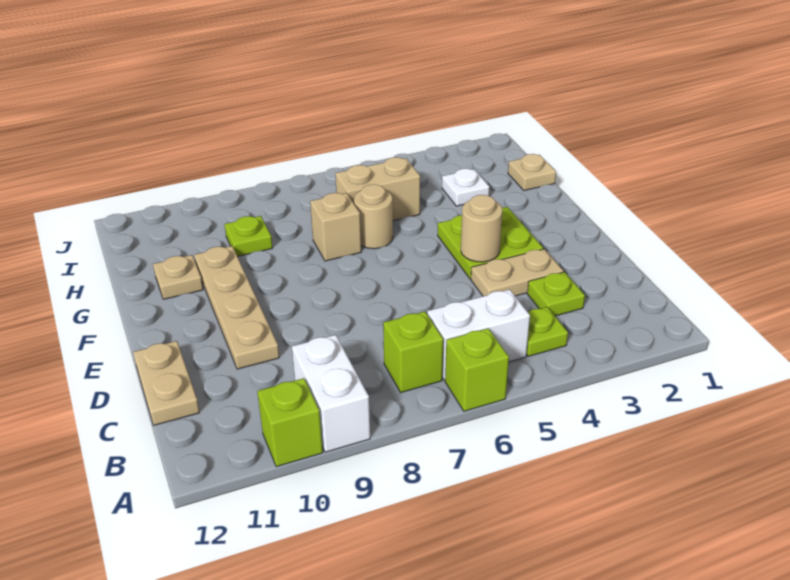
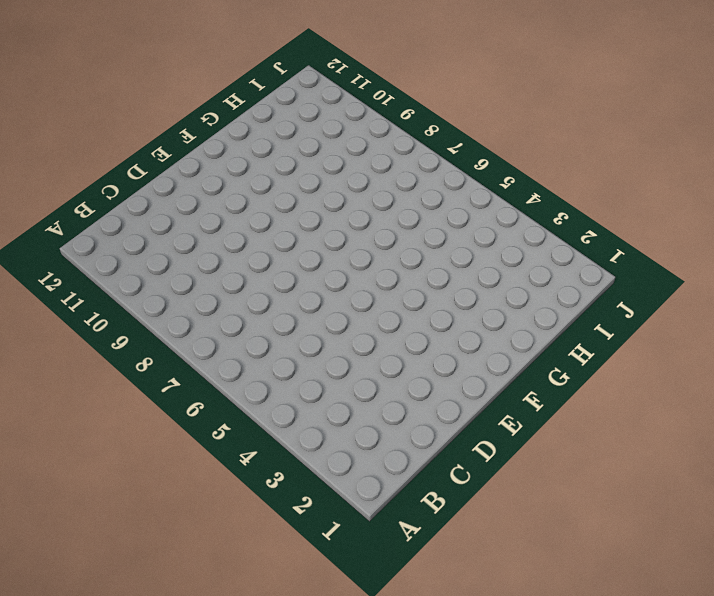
none -> lime brick A6 level 1
none -> white brick A9:B9 level 1
none -> lime brick A10 level 1

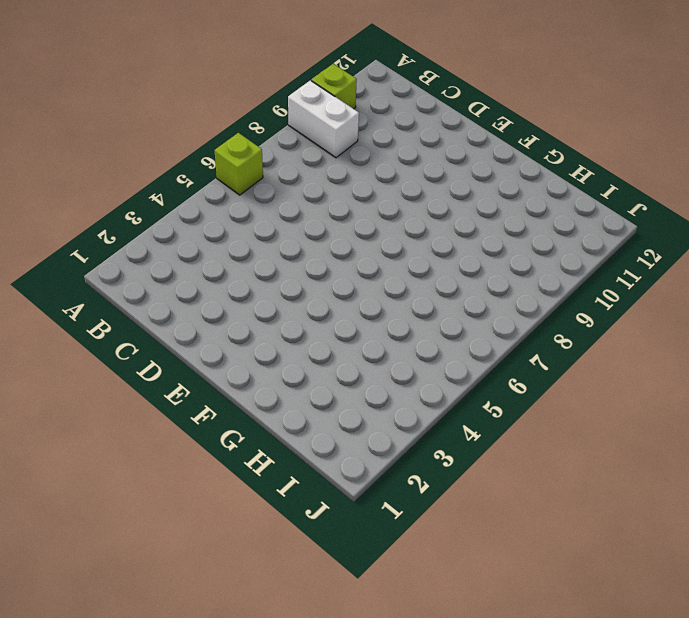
none -> lime plate B4 level 1
none -> white brick B5:B6 level 1
none -> lime brick B7 level 1

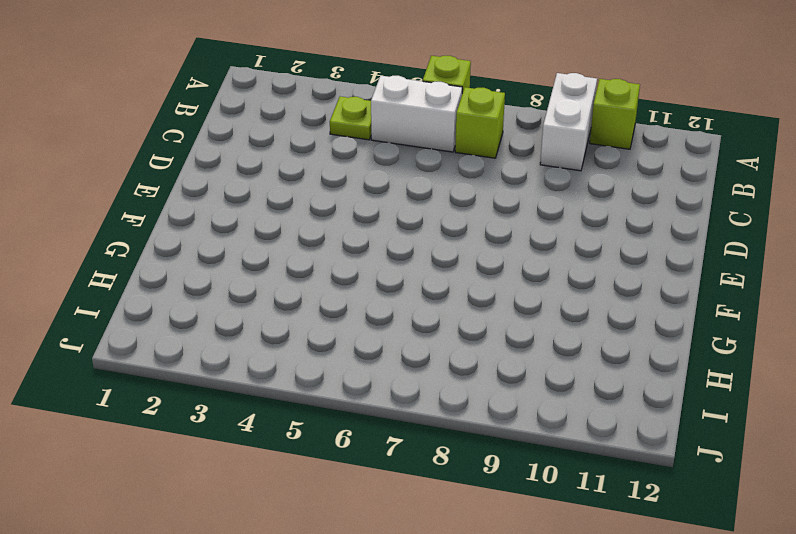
none -> lime plate C3 level 1
none -> tan plate C12:D12 level 1
none -> tan plate D3:D4 level 1

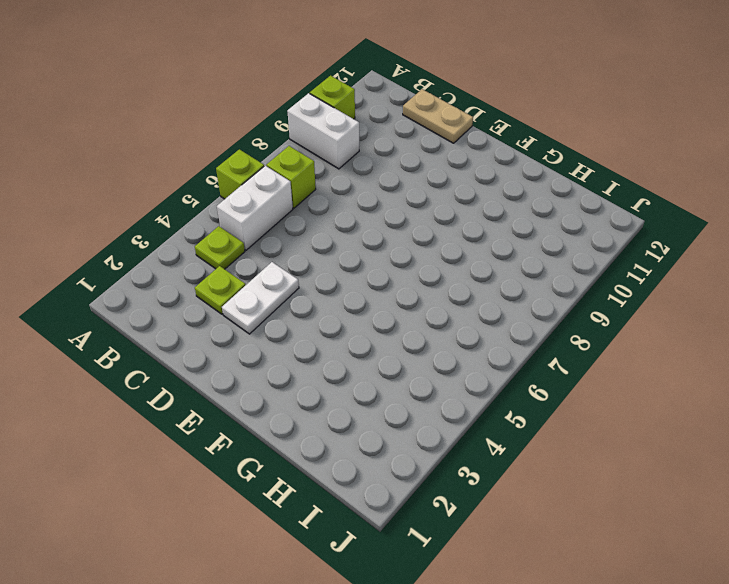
white plate D3:D4 level 1 -> tan plate D3:D4 level 1
none -> tan plate D10:G10 level 1
none -> lime plate E3:F4 level 1
none -> tan round brick G6 level 1

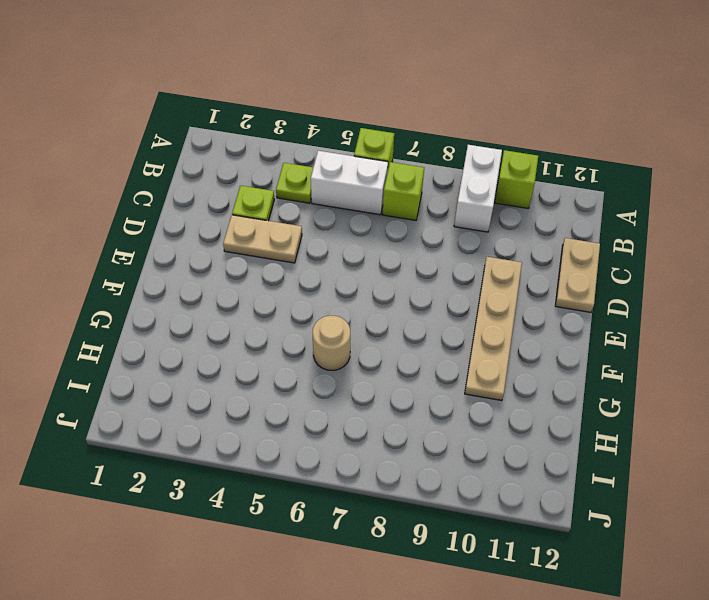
none -> lime plate E3:F4 level 1
none -> tan brick G7 level 1
none -> tan plate G11 level 1

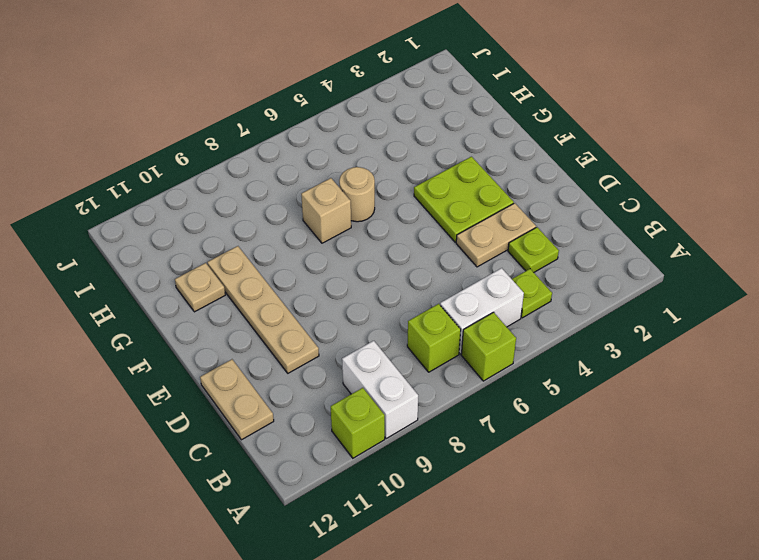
none -> tan plate H1 level 1
none -> white plate H3 level 1
none -> tan brick H5:H6 level 1

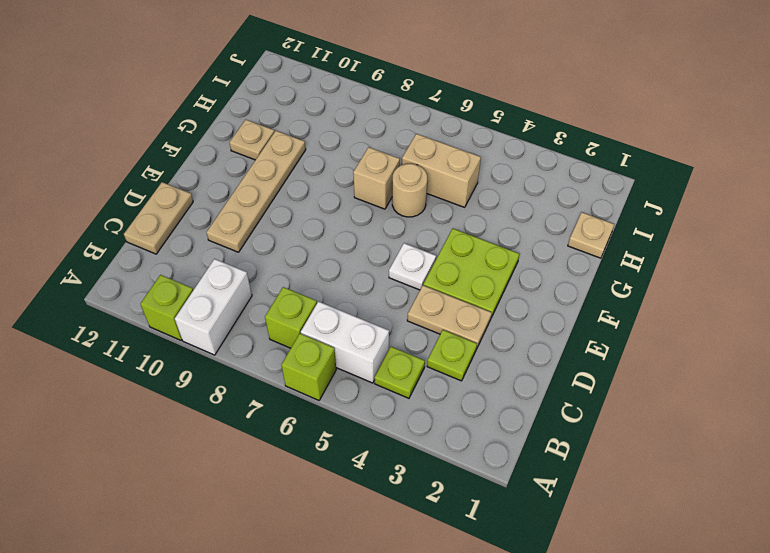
white plate E5 level 1 -> white plate H3 level 1
none -> lime plate H9 level 1
none -> tan round brick E4 level 2

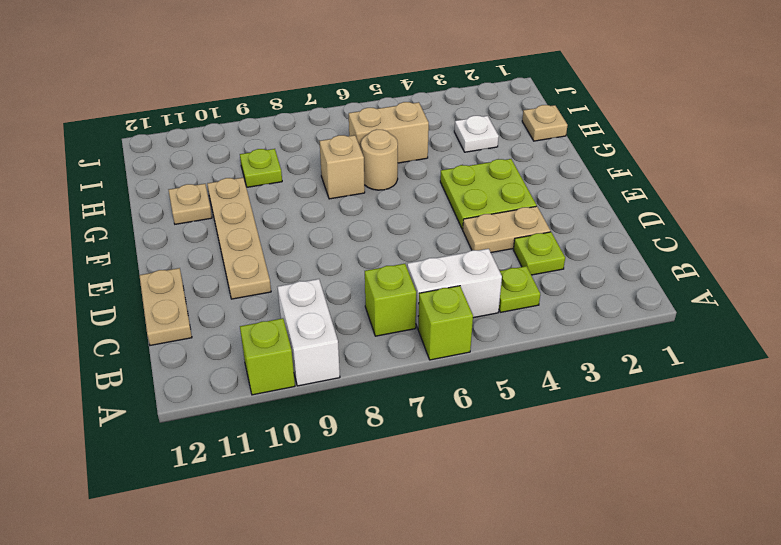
none -> tan round brick E4 level 2

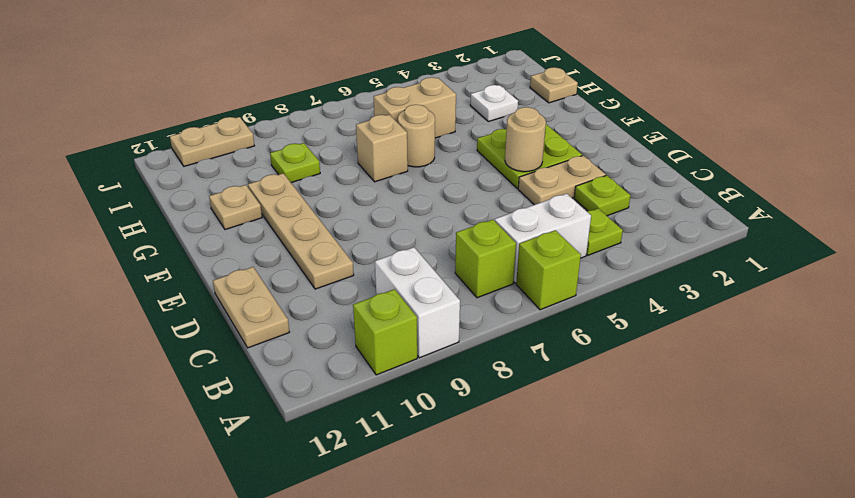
tan plate J10:J11 level 1 -> none

